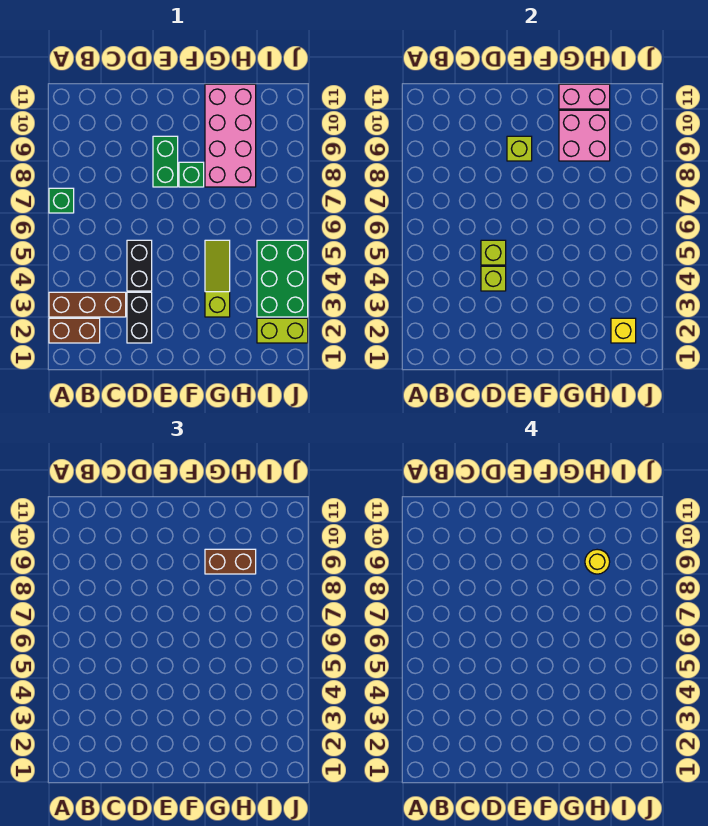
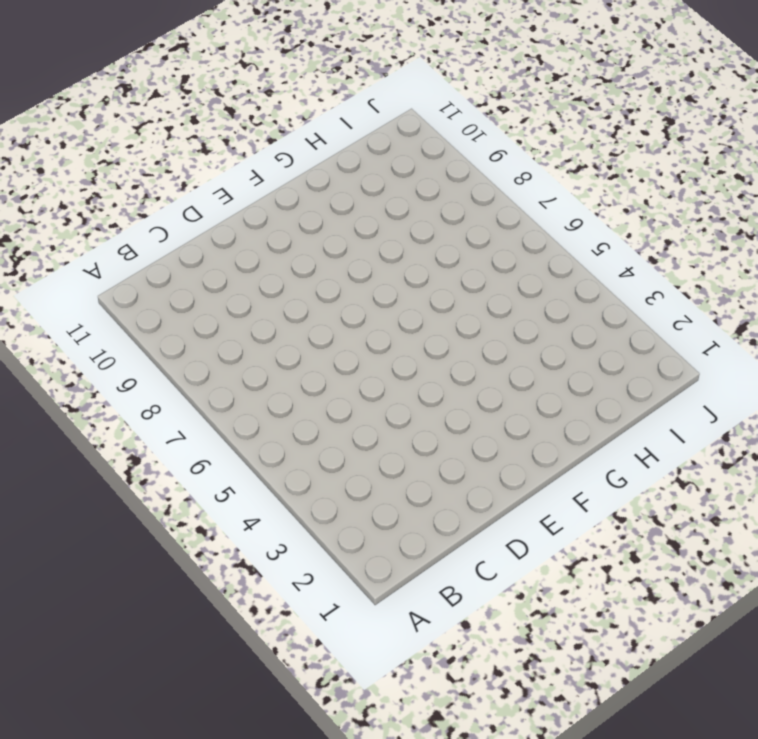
none -> brown brick A2:B2 level 1
none -> brown brick A3:C3 level 1
none -> green brick A7 level 1

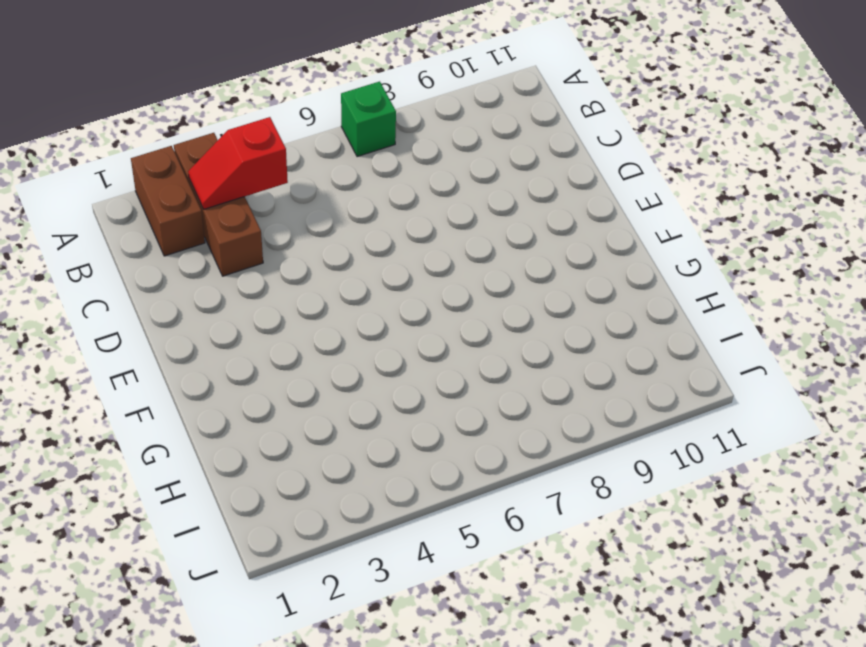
red slope B3:B4 level 2 top 4 -> none
none -> black brick D2:D3 level 1
none -> black brick D4:D5 level 1
none -> green brick E8:E9 level 1

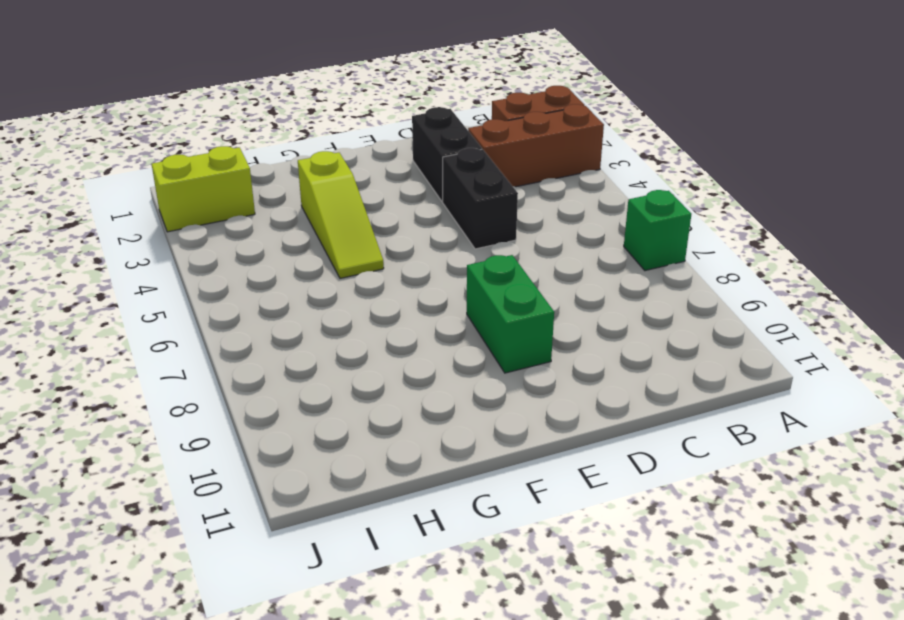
none -> green brick F8 level 1
none -> pink brick G8:H11 level 1
none -> green brick I3:J5 level 1

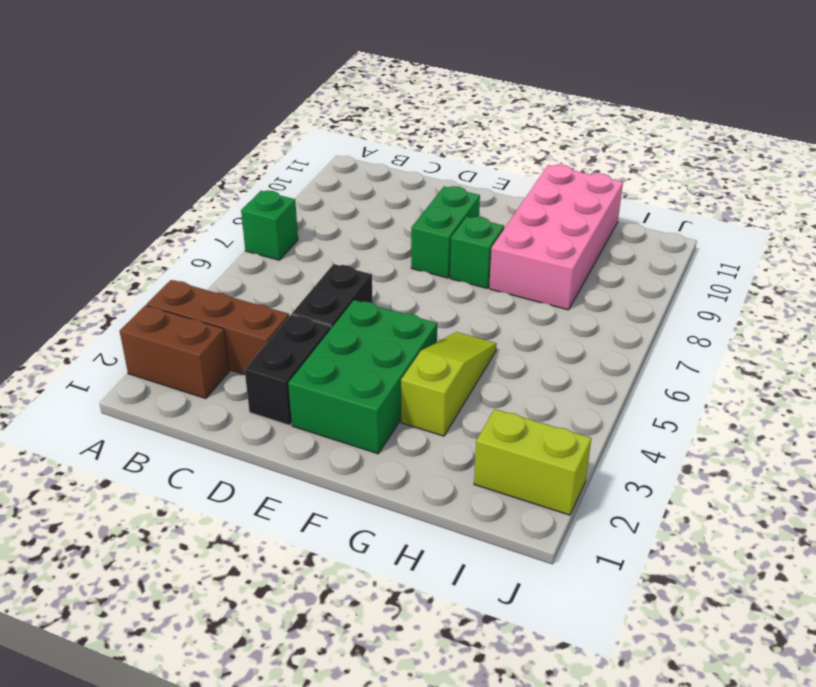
green brick E2:F4 level 1 -> green brick I3:J5 level 1
none -> lime brick D4 level 2
none -> lime brick D5 level 2
none -> lime brick E9 level 2

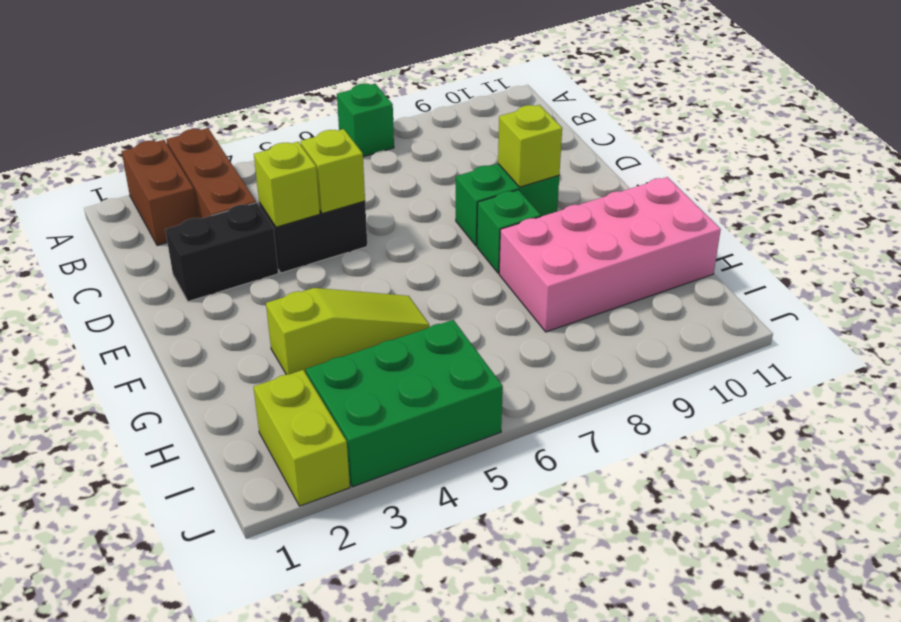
none -> pink brick G9:H10 level 2
none -> pink brick G11:H11 level 2
none -> yellow brick I2 level 2

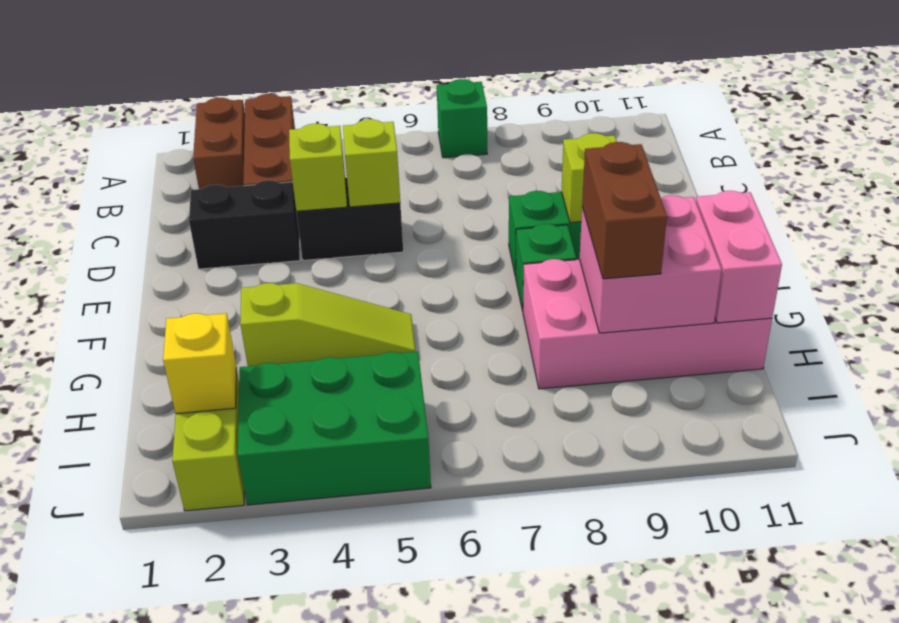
none -> yellow round brick H9 level 4

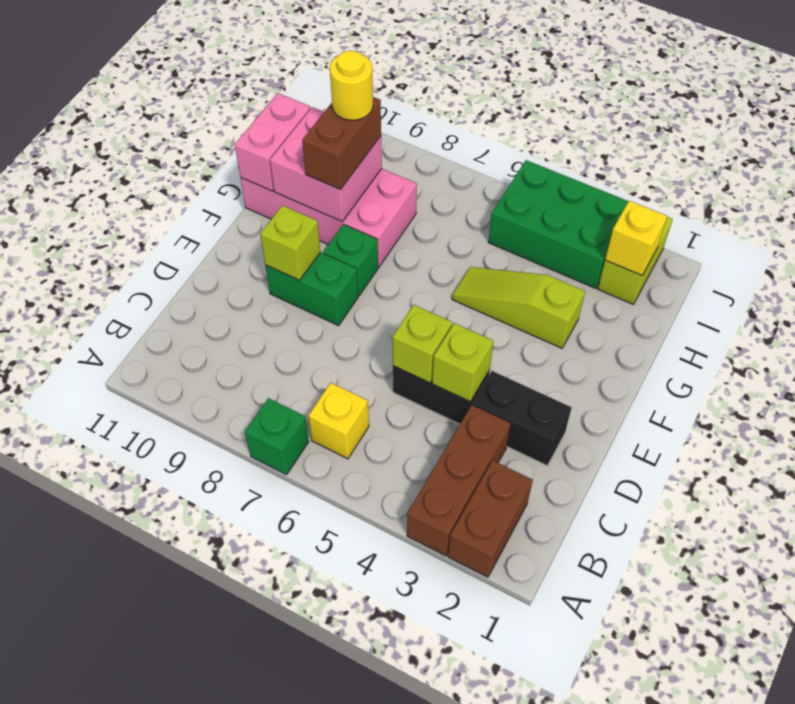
yellow brick B6 level 1 -> none

